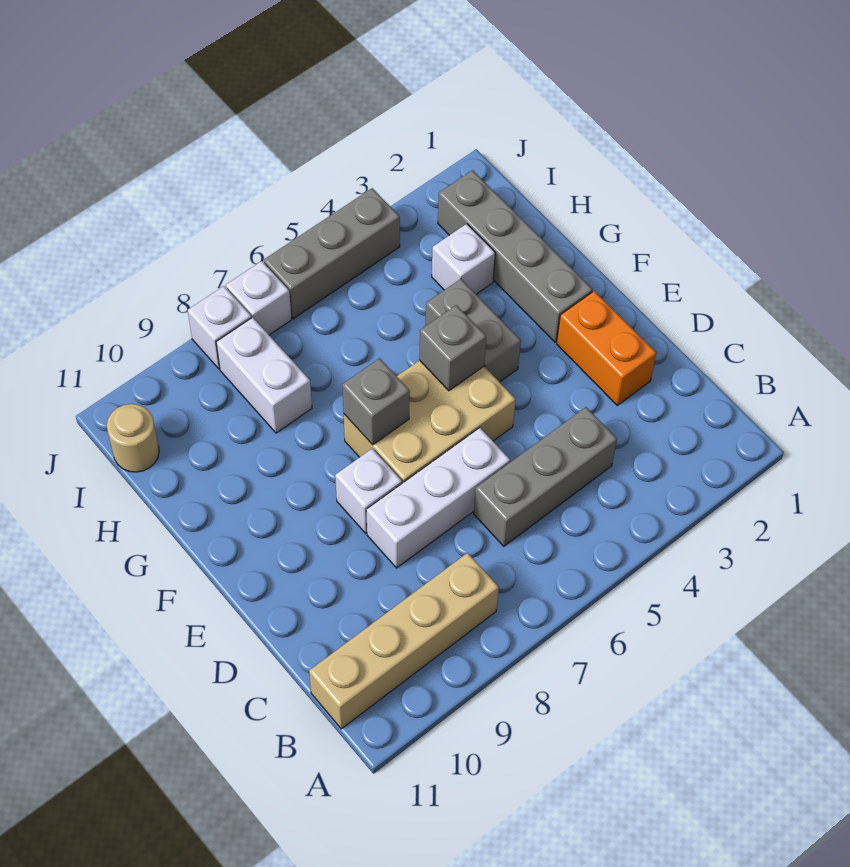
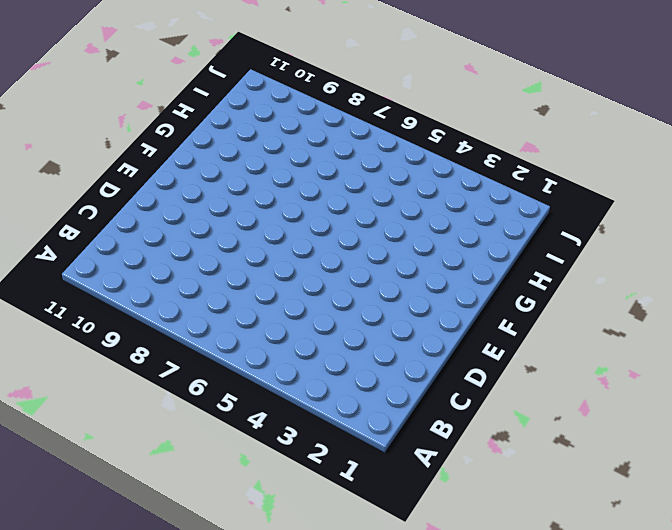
none -> tan brick B8:B11 level 1
none -> grey brick C4:C6 level 1
none -> orange brick D2:E2 level 1

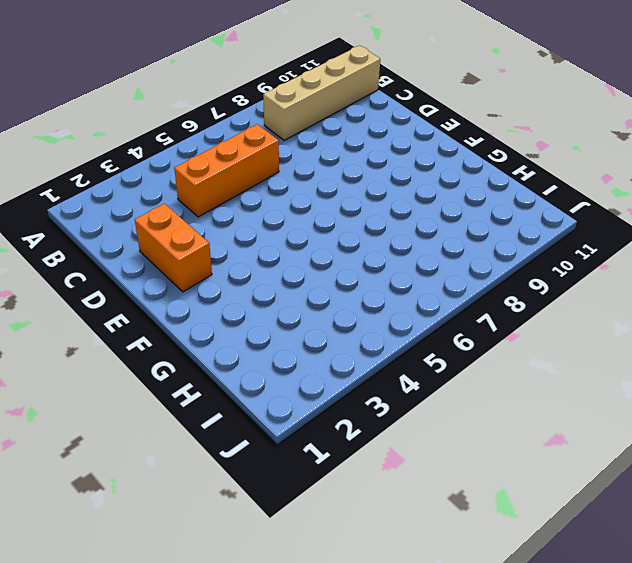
orange brick C4:C6 level 1 -> grey brick C4:C6 level 1
none -> white brick D6:D8 level 1
none -> tan brick E5:F7 level 1
none -> white brick E8 level 1

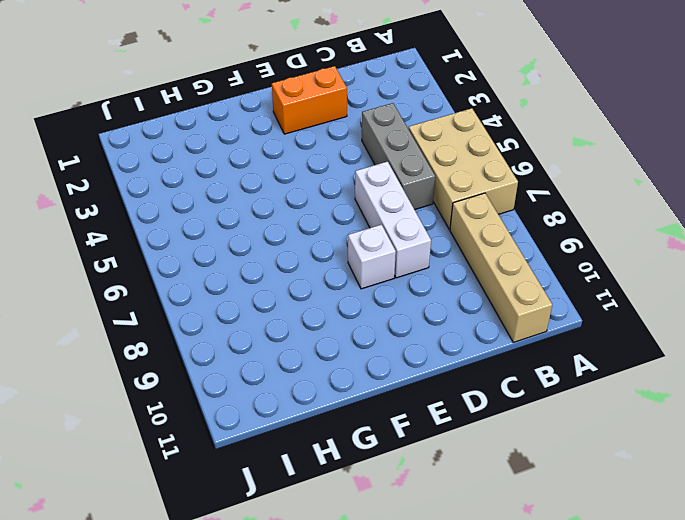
tan brick A5:B7 level 1 -> tan brick E5:F7 level 1
none -> grey brick F2:I2 level 1
none -> grey brick F4:G4 level 1
none -> white brick H3 level 1

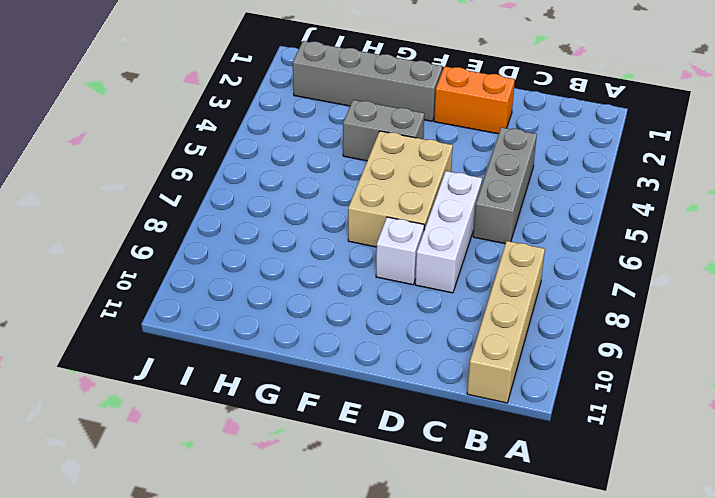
none -> white brick H3 level 1
none -> white brick H8:I8 level 1
none -> tan round brick I11 level 1

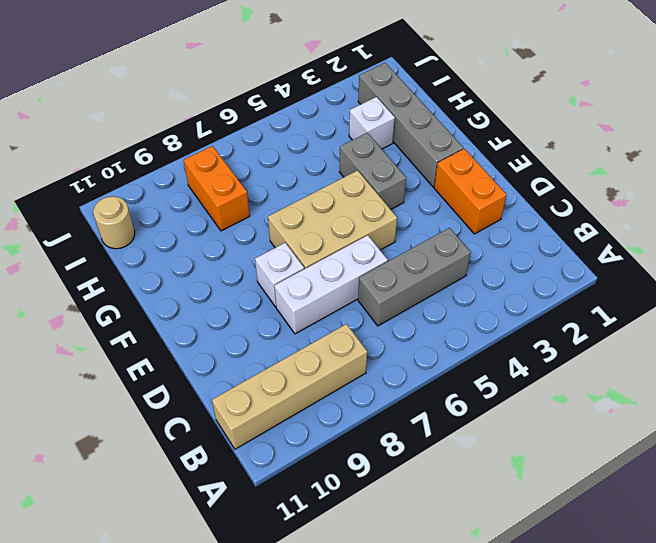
orange brick H8:I8 level 1 -> white brick H8:I8 level 1
none -> grey brick J4:J6 level 1
none -> white brick J7 level 1
none -> white brick J8 level 1

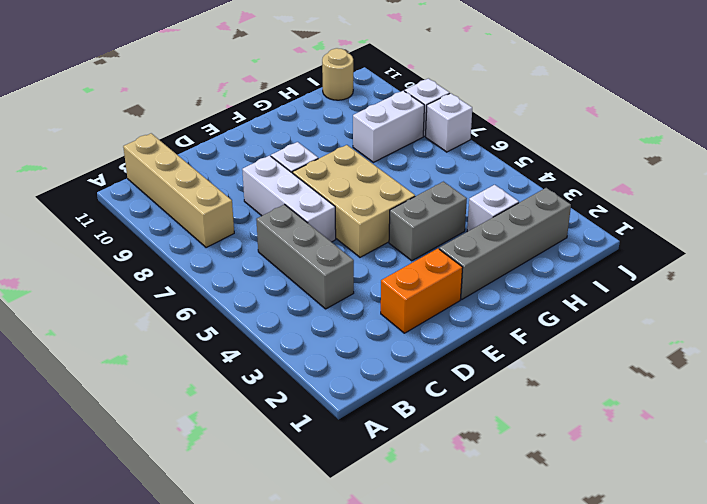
none -> grey brick J4:J6 level 1
none -> grey brick F5 level 2
none -> grey brick F7 level 2

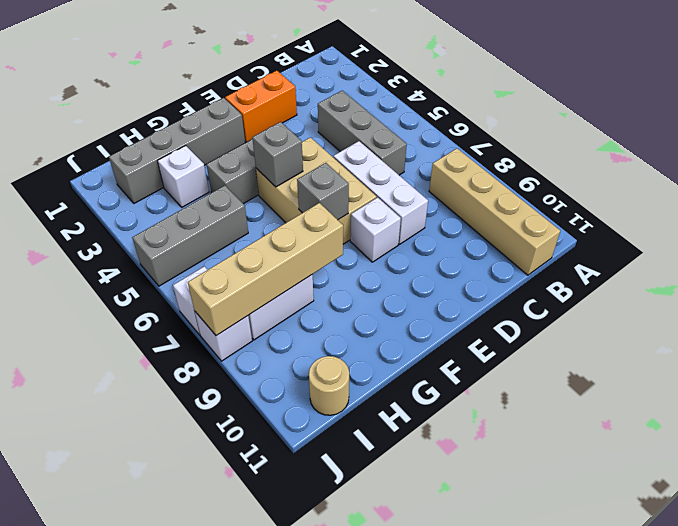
tan brick G8:J8 level 2 -> none
grey brick H5:J5 level 1 -> grey brick J4:J6 level 1

